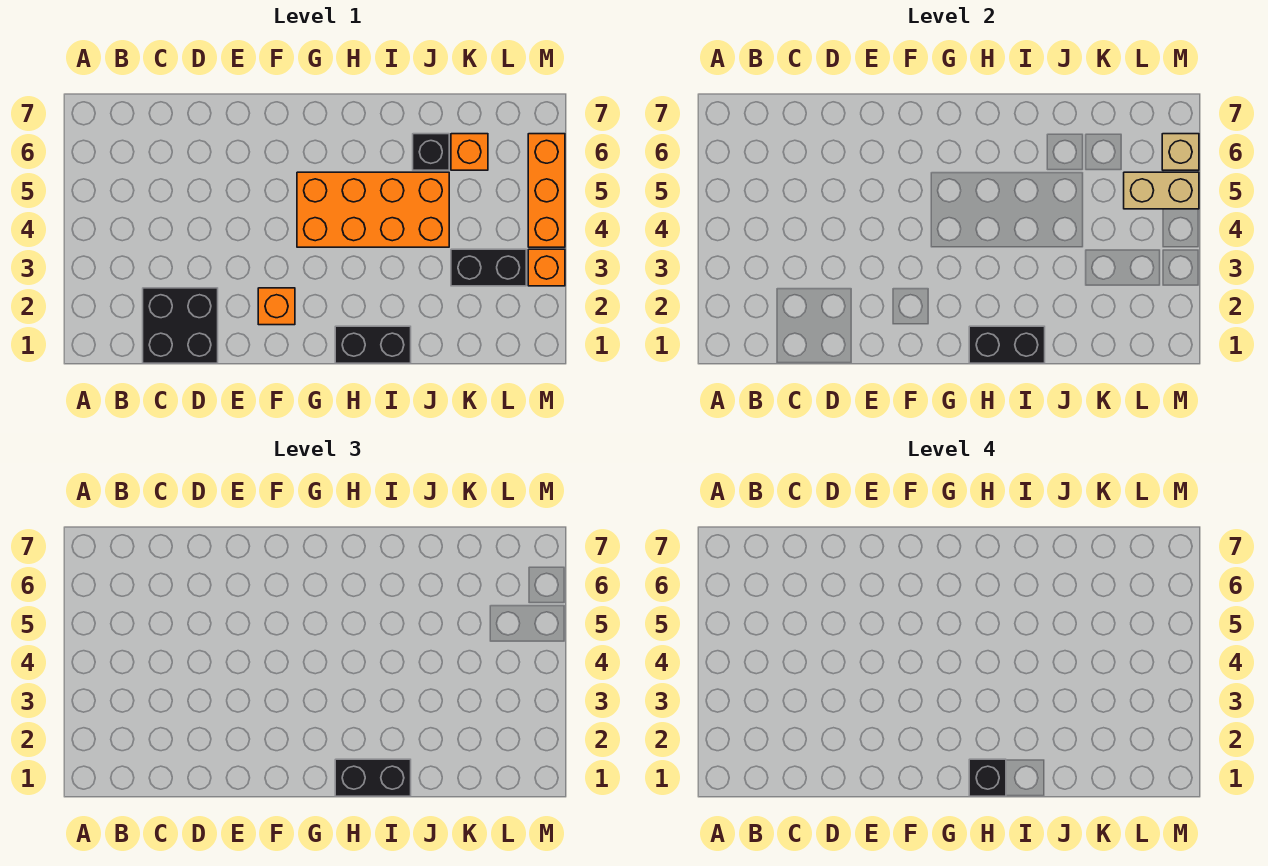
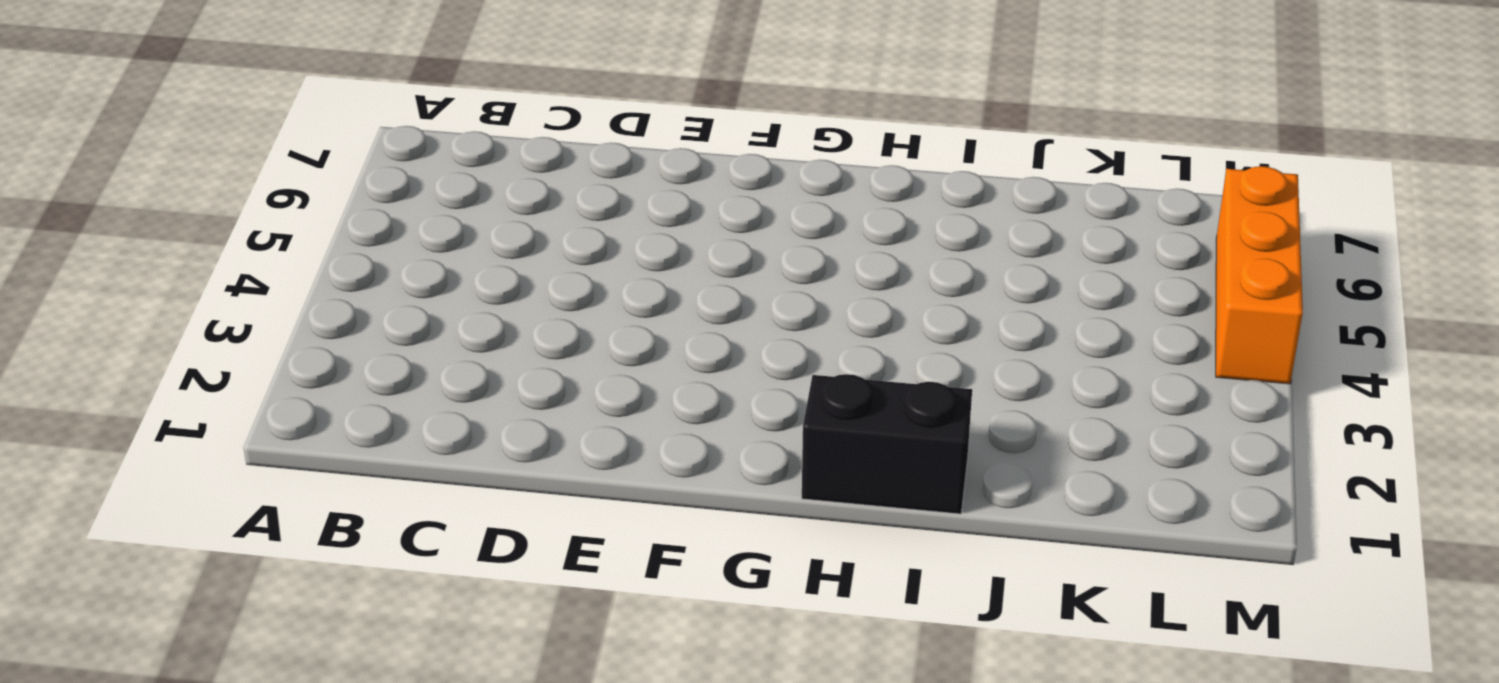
none -> black brick C1:D2 level 1
none -> orange brick F2 level 1
none -> orange brick G4:J5 level 1

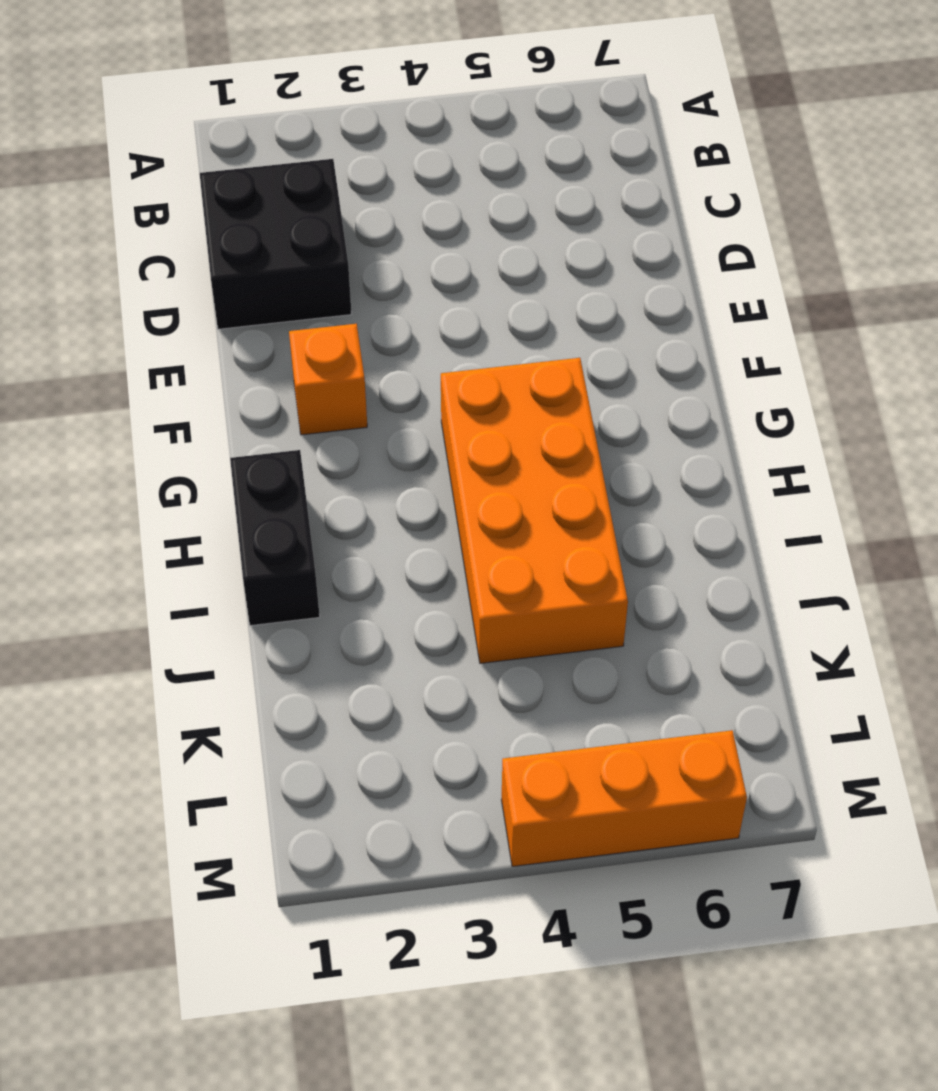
none -> black brick J6 level 1
none -> black brick K3:L3 level 1
none -> orange brick K6 level 1

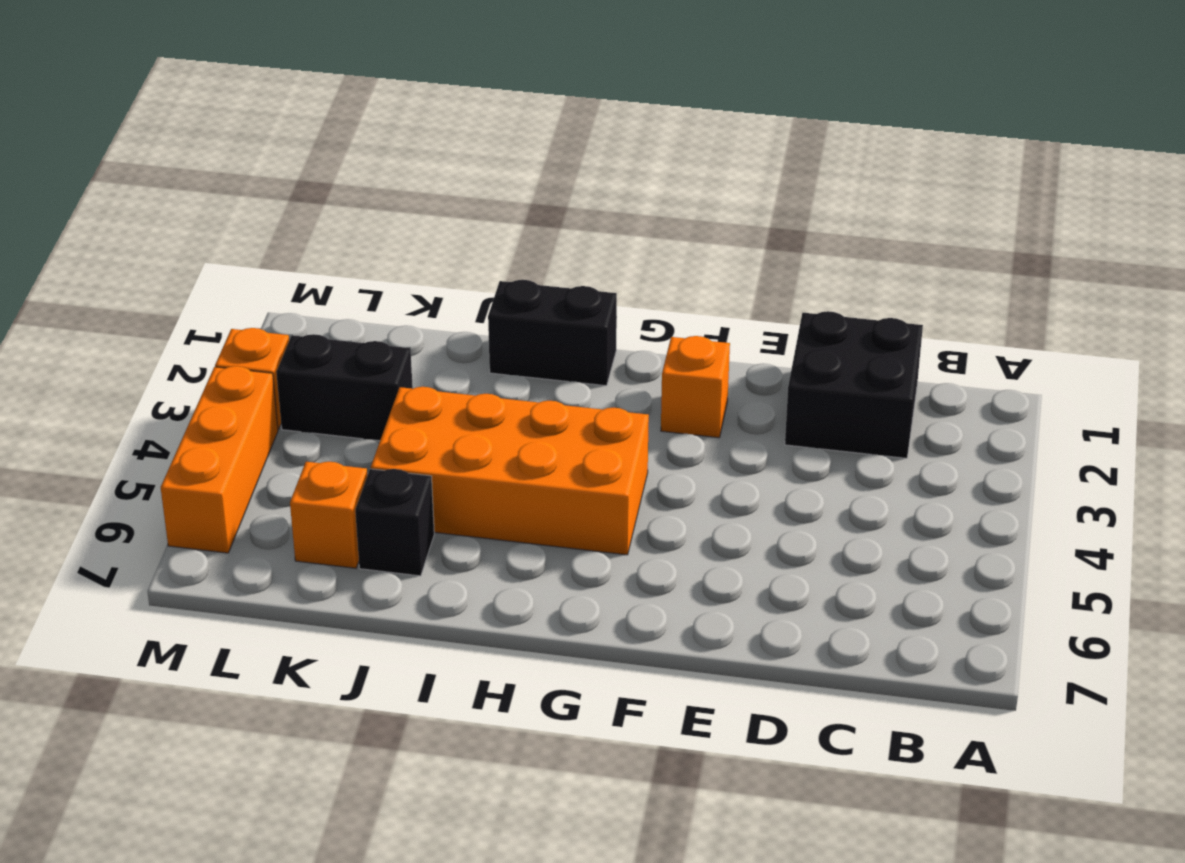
none -> black brick H1:I1 level 2
none -> tan brick L5:M5 level 2
none -> tan brick M6 level 2

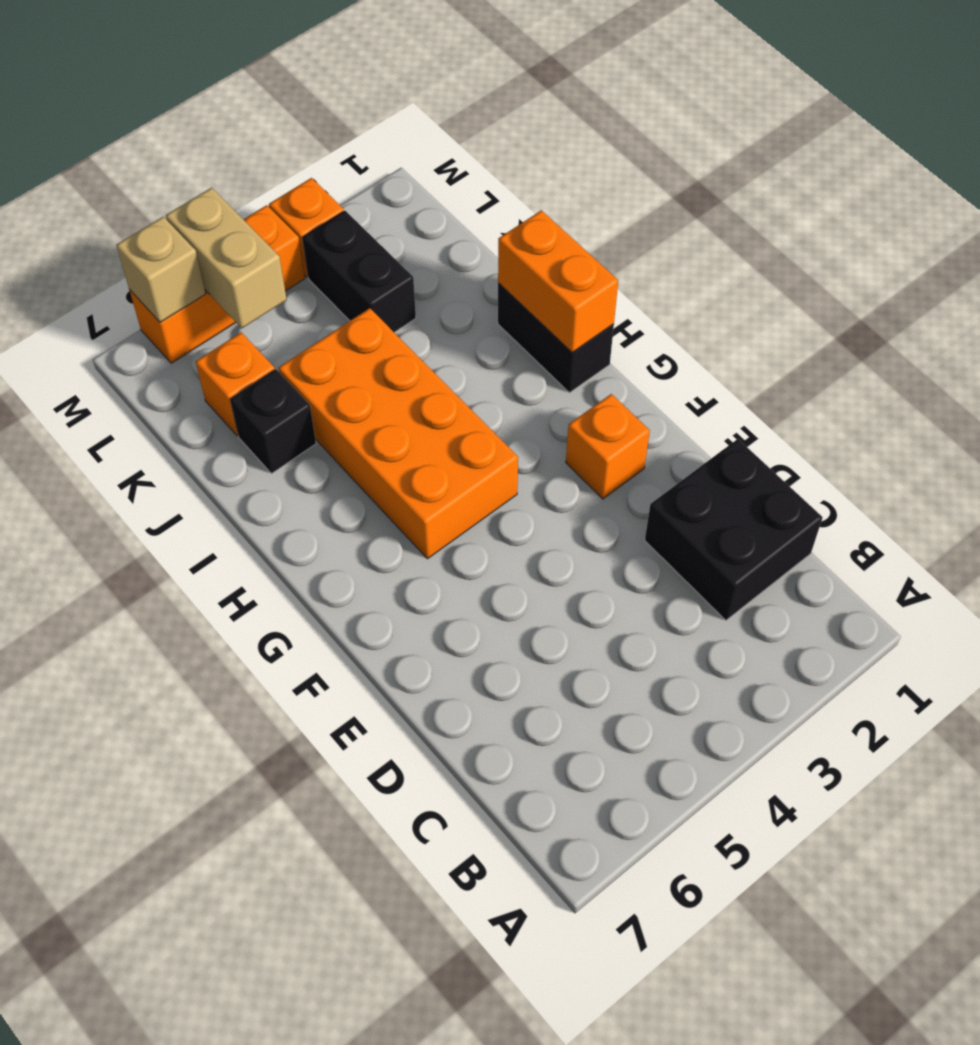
orange brick H1:I1 level 2 -> black brick H1:I1 level 2
none -> black brick H1:I1 level 3
none -> black brick H1 level 4

